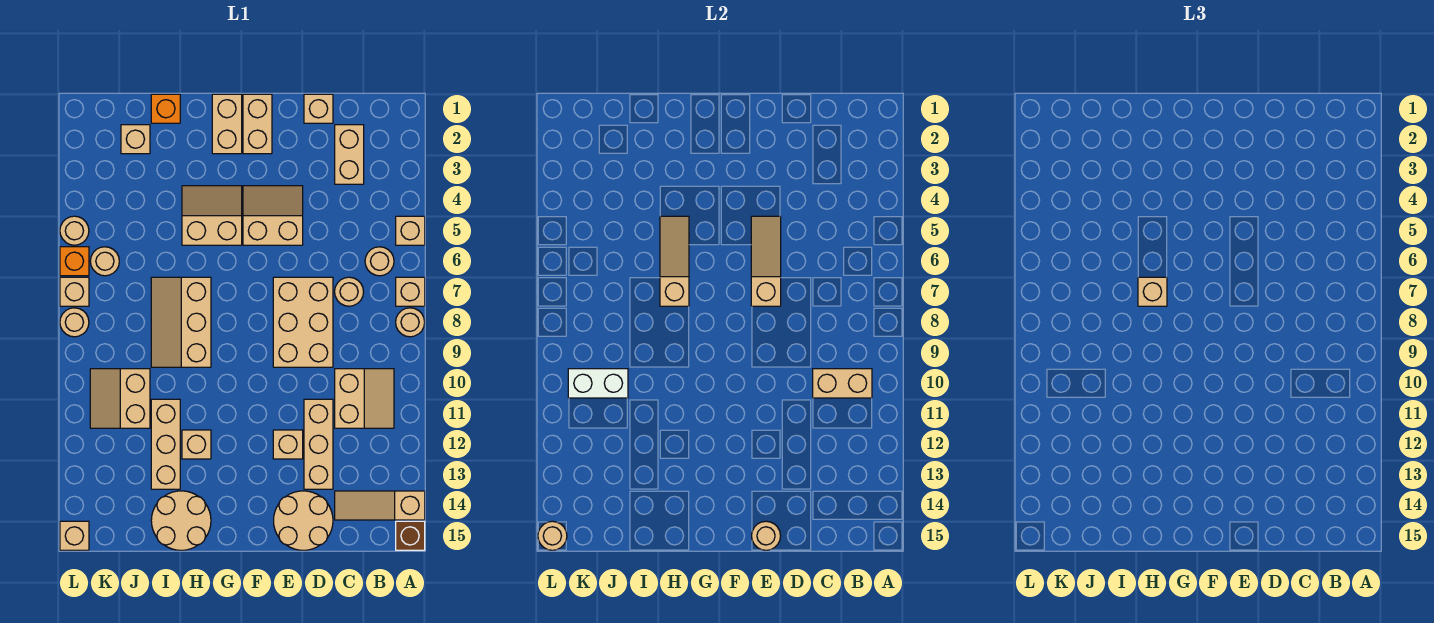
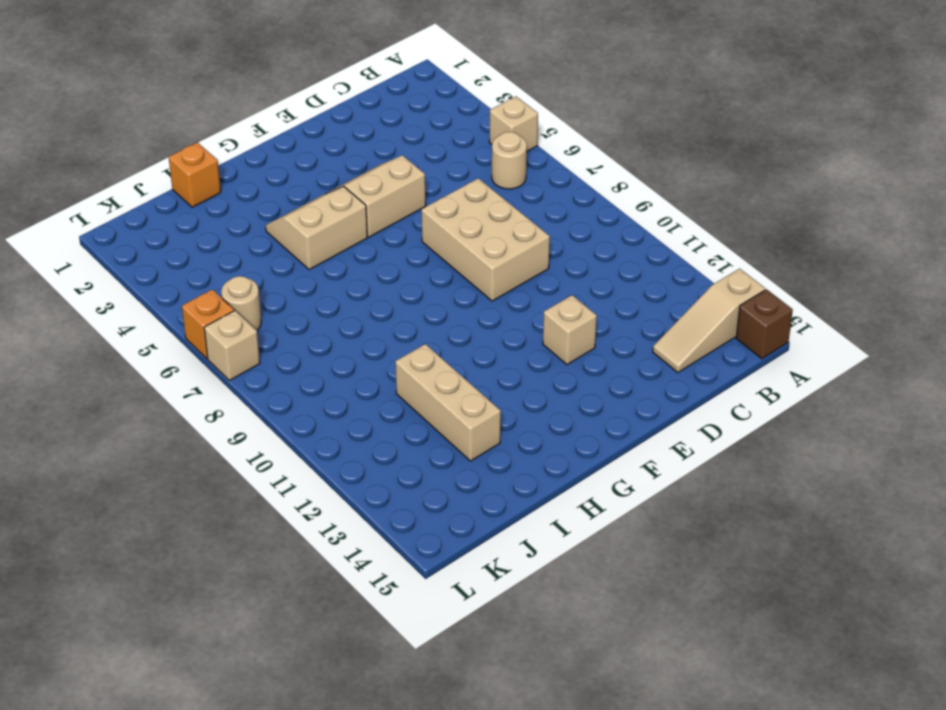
none -> tan brick A7 level 1
none -> tan round brick A8 level 1
none -> tan slope B10:C11 level 1 top C
none -> tan brick C2:C3 level 1

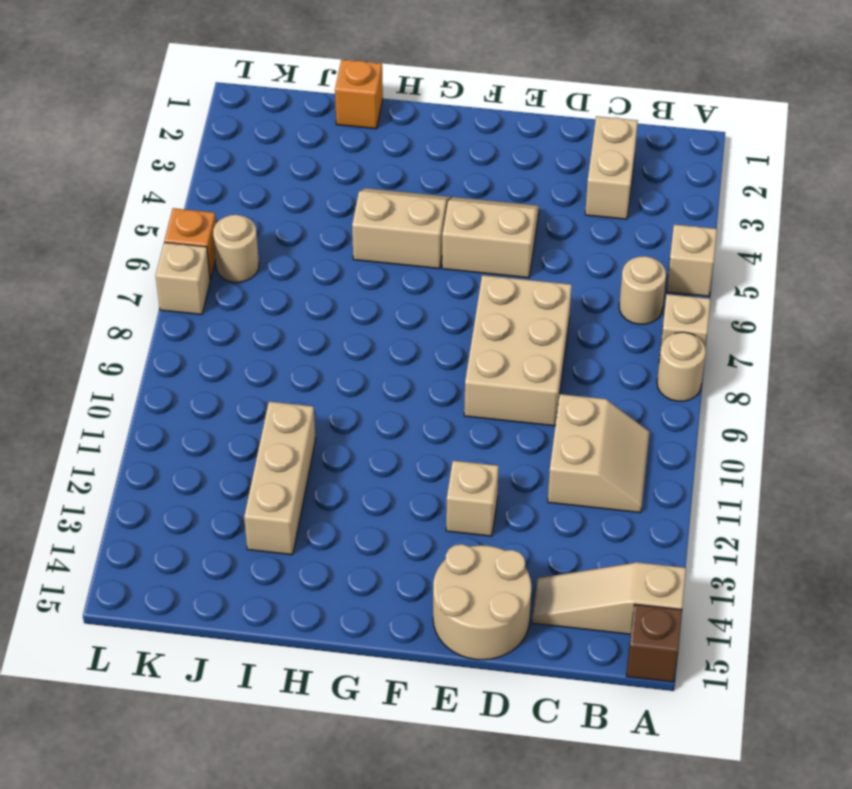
none -> tan round brick C7 level 1
none -> tan brick D1 level 1
none -> tan brick D11:D13 level 1
none -> tan brick F1:F2 level 1

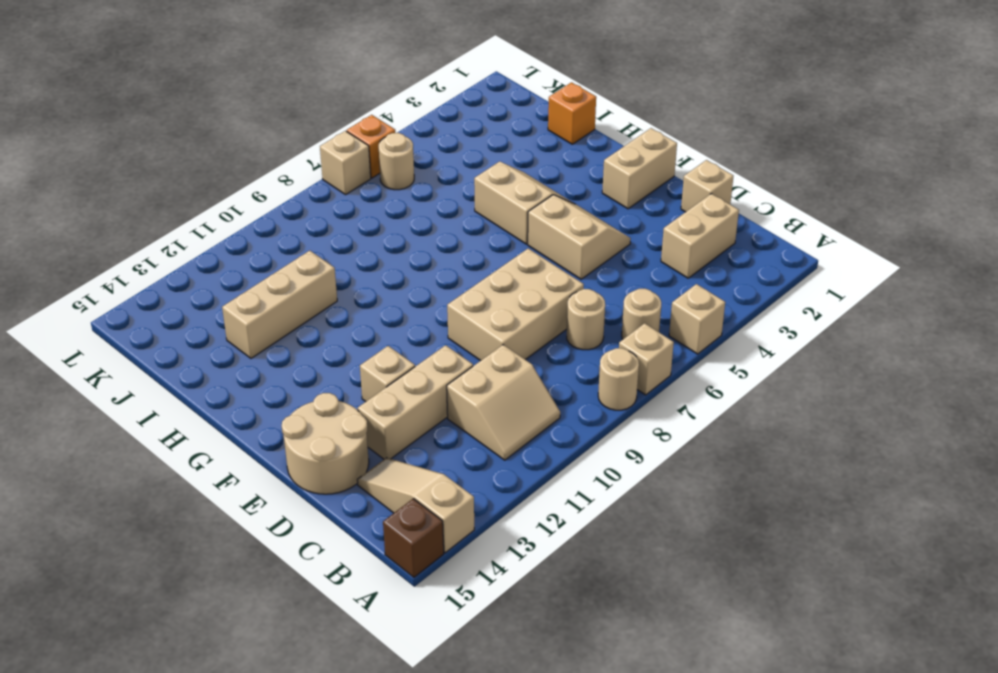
none -> tan brick G1:G2 level 1
none -> tan slope H7:I9 level 1 top H
none -> tan brick H12 level 1
none -> tan round brick H14:I15 level 1

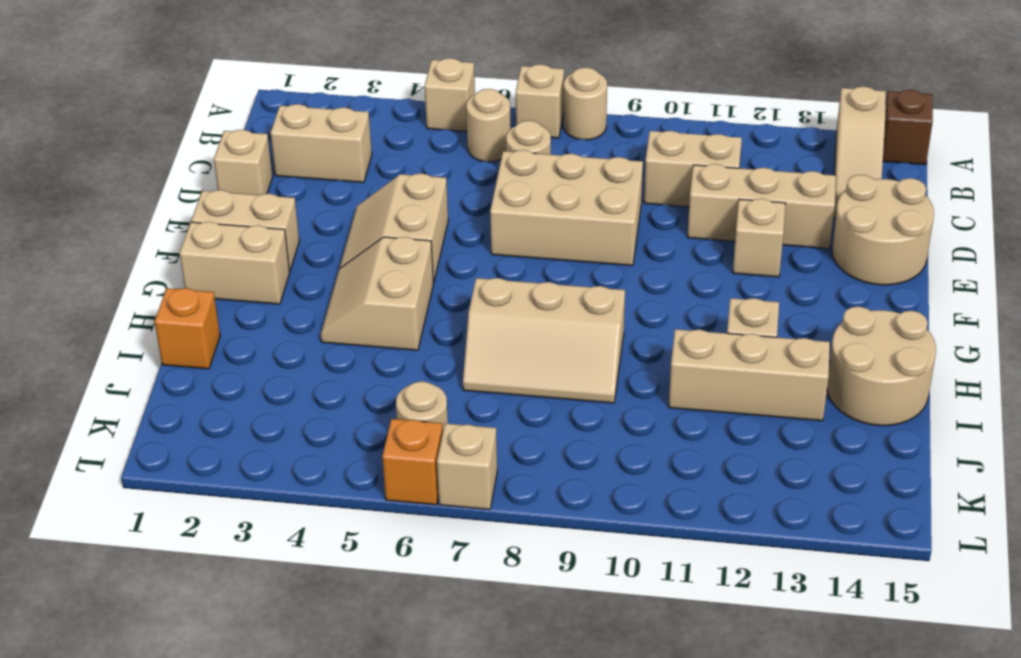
none -> tan brick J2 level 1
none -> tan slope J10:K11 level 1 top J
none -> tan round brick L5 level 1
none -> tan round brick L8 level 1

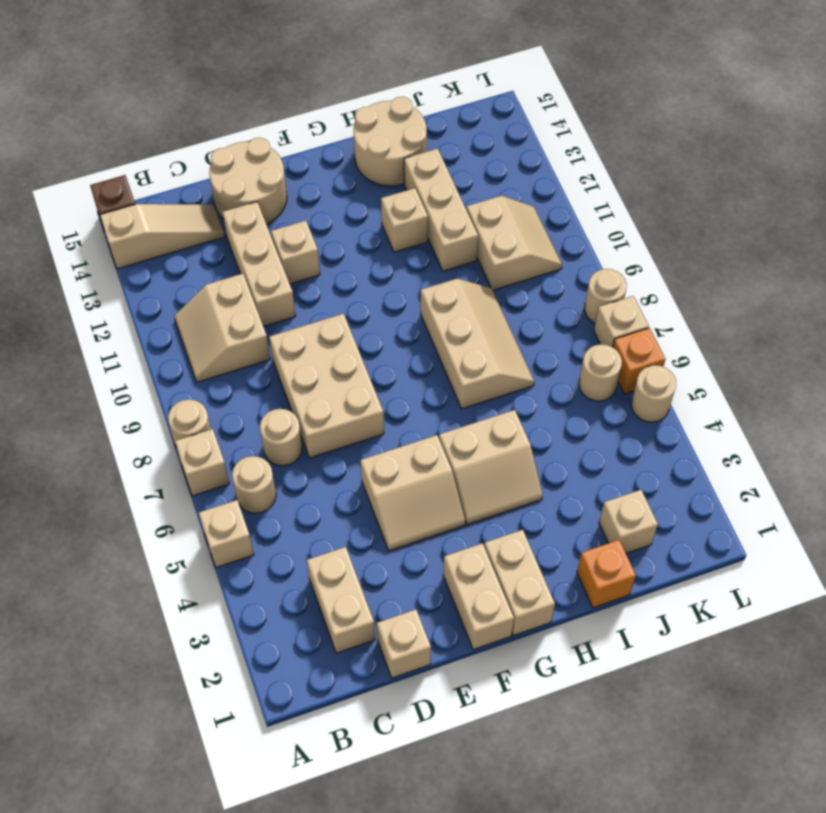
none -> tan brick L15 level 1
none -> tan brick B10:C10 level 2
none -> tan slope E5:E7 level 2 top 7
none -> tan round brick E15 level 2

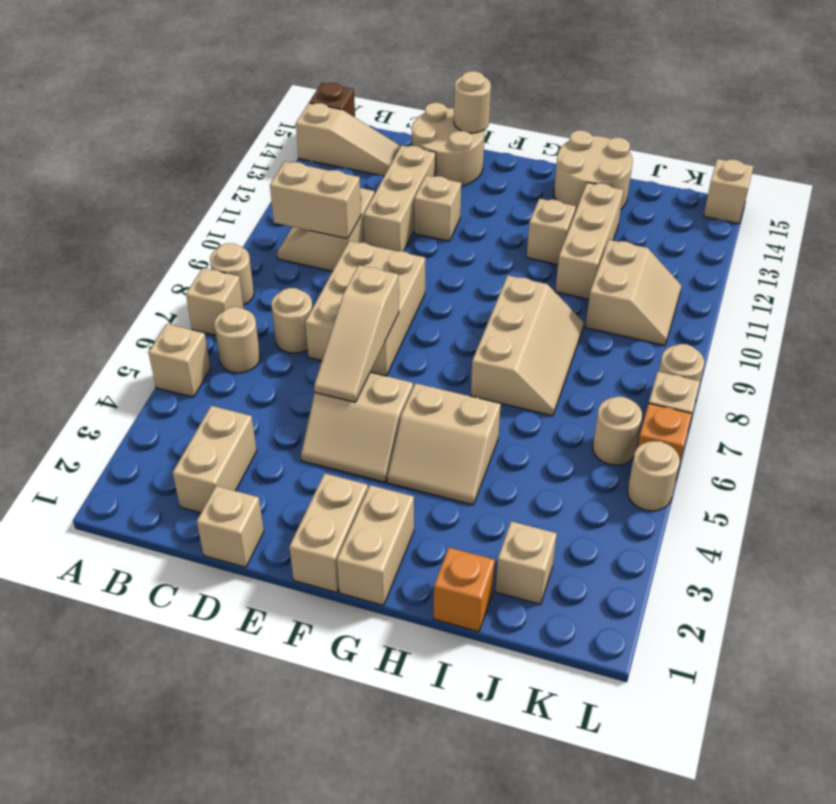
none -> tan slope H5:H7 level 2 top 7
none -> white brick J10:K10 level 2
none -> tan round brick L15 level 2
none -> tan brick H7 level 3

